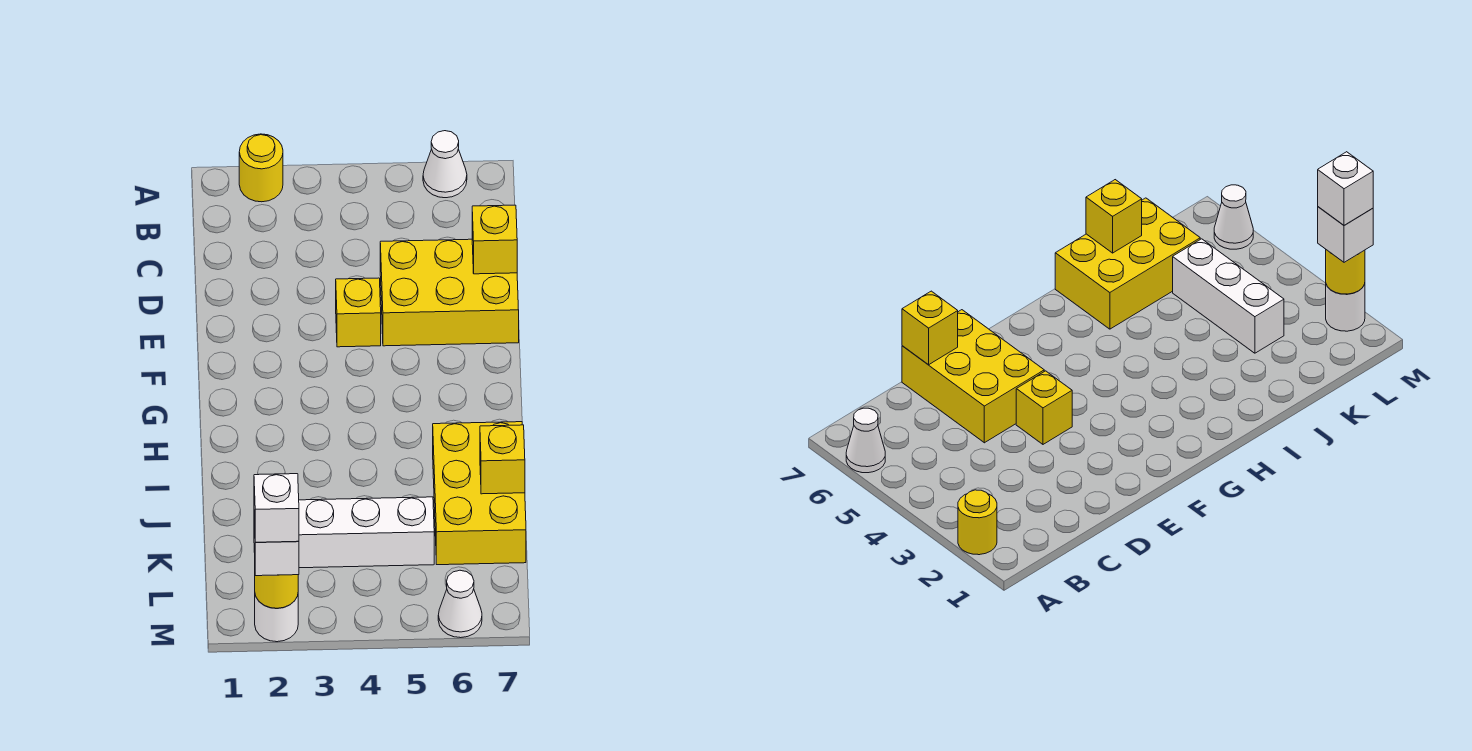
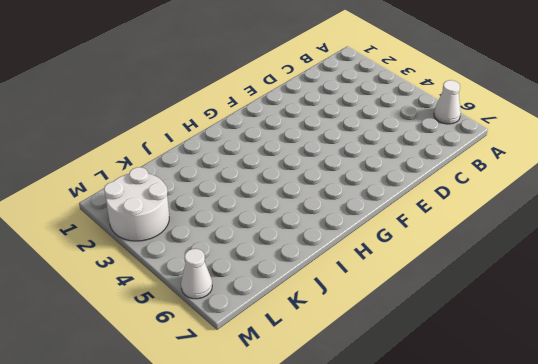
white round brick L2:M3 level 1 -> white round brick M2 level 1
none -> yellow round brick A2 level 1
none -> yellow brick D5:E7 level 1
none -> yellow brick E4 level 1

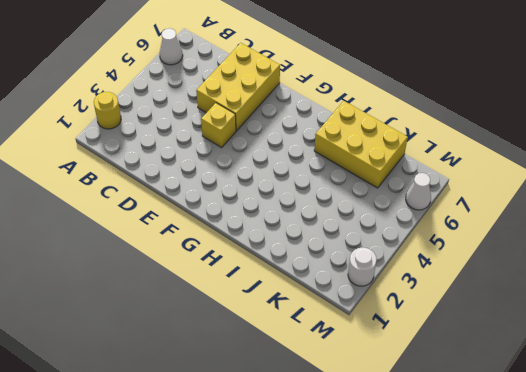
none -> white brick K3:K5 level 1
none -> yellow brick D7 level 2
none -> yellow brick J7 level 2

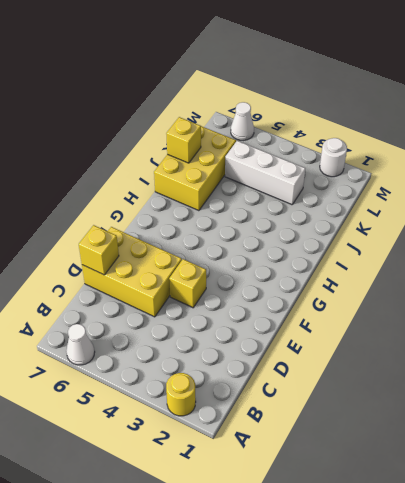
none -> yellow round brick M2 level 2
none -> white brick M2 level 3
none -> white brick M2 level 4

